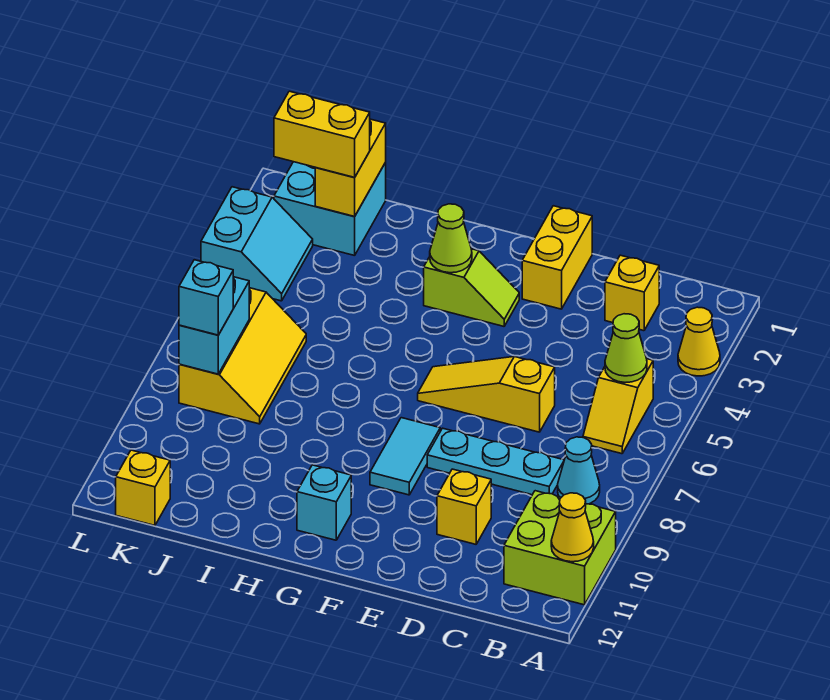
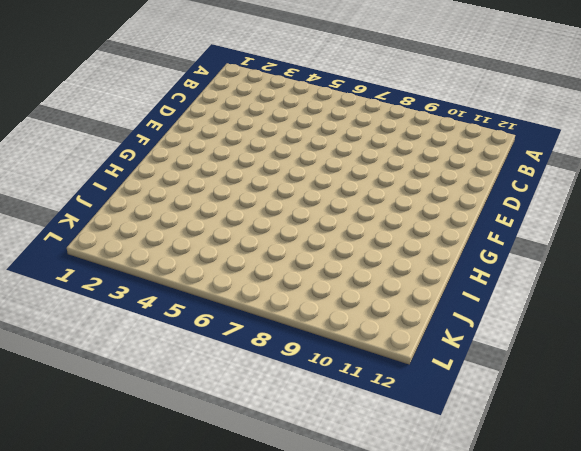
none -> yellow cone A3 level 1
none -> lime brick A10:B11 level 1
none -> yellow slope B5:B6 level 1 top 5

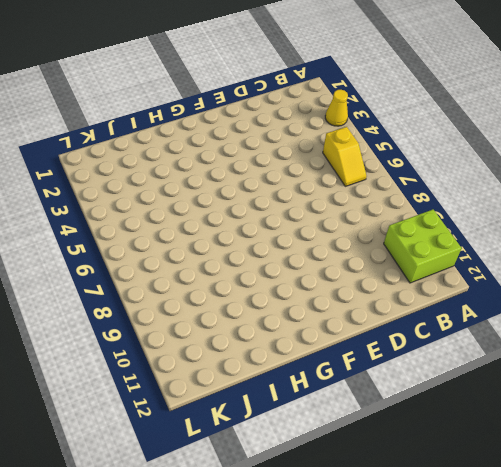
none -> cyan cone B8 level 1
none -> yellow brick C2 level 1
none -> cyan plate C8:E8 level 1

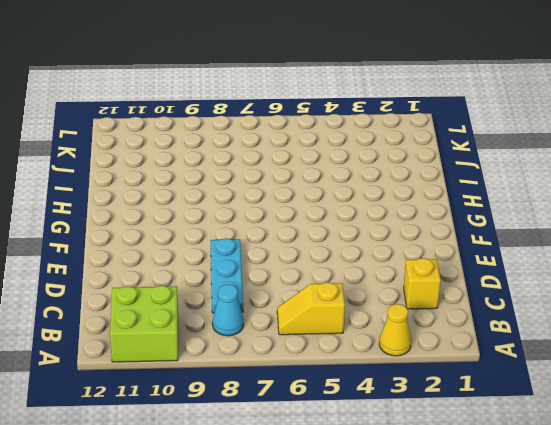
none -> yellow slope D6:F6 level 1 top D
none -> yellow brick D10 level 1
none -> yellow brick E1:E2 level 1

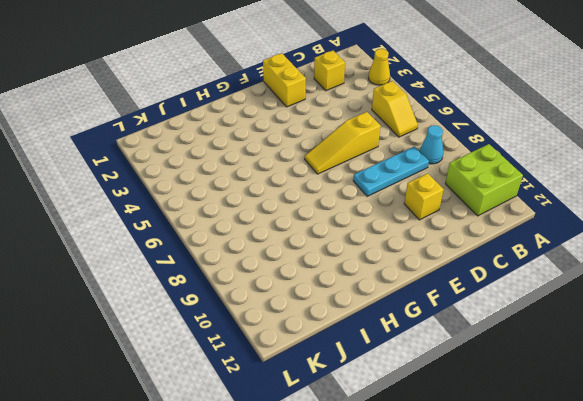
none -> lime slope F3:G3 level 1 top G
none -> cyan tile F8:F9 level 1
none -> cyan brick G11 level 1

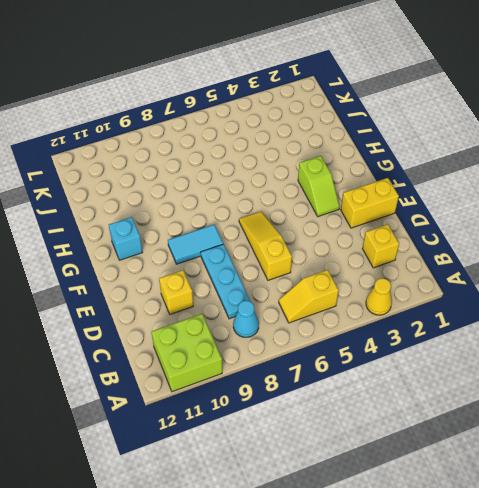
none -> cyan brick J1:K2 level 1
none -> yellow slope J6:K8 level 1 top K
none -> cyan slope K3:L4 level 1 top L

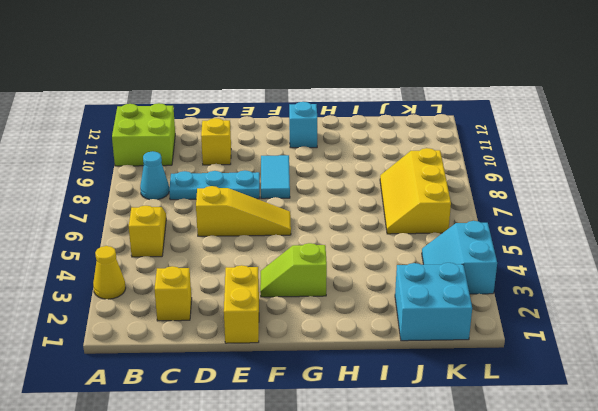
none -> yellow brick K12 level 1
none -> yellow cone A11 level 2
none -> lime cone B5 level 2

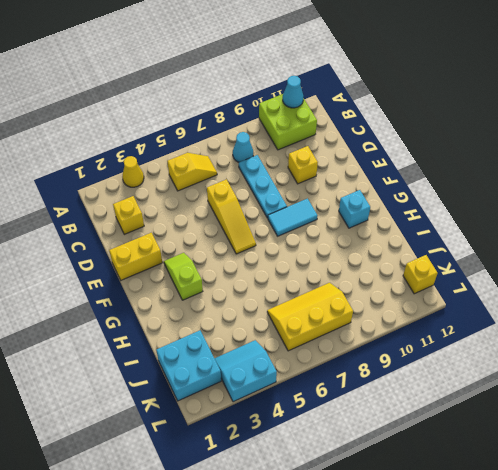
cyan cone A11 level 2 -> yellow cone A11 level 2
none -> lime cone B5 level 2
none -> lime cone G3 level 2
none -> yellow brick J1:J2 level 2

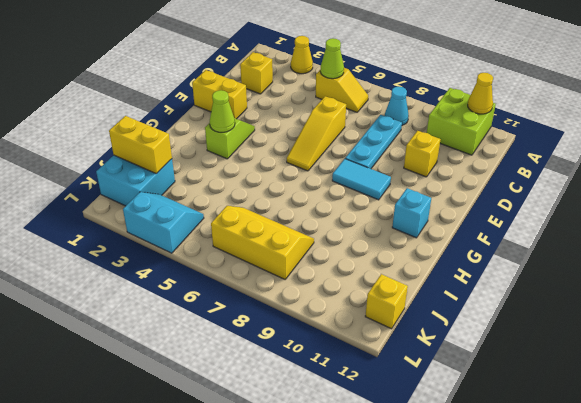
none -> cyan brick K7:K8 level 2
none -> yellow brick J2:K2 level 3
none -> cyan brick K8 level 3

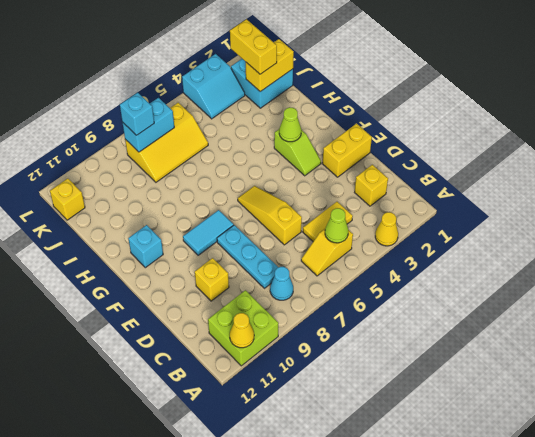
yellow tile C4:C5 level 1 -> none

